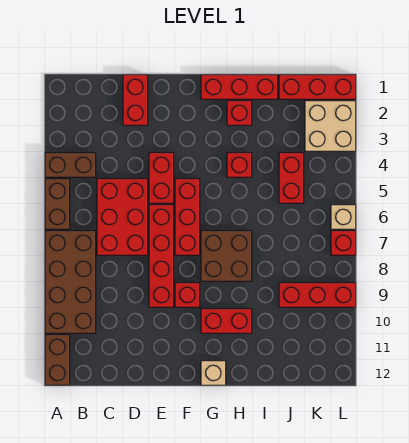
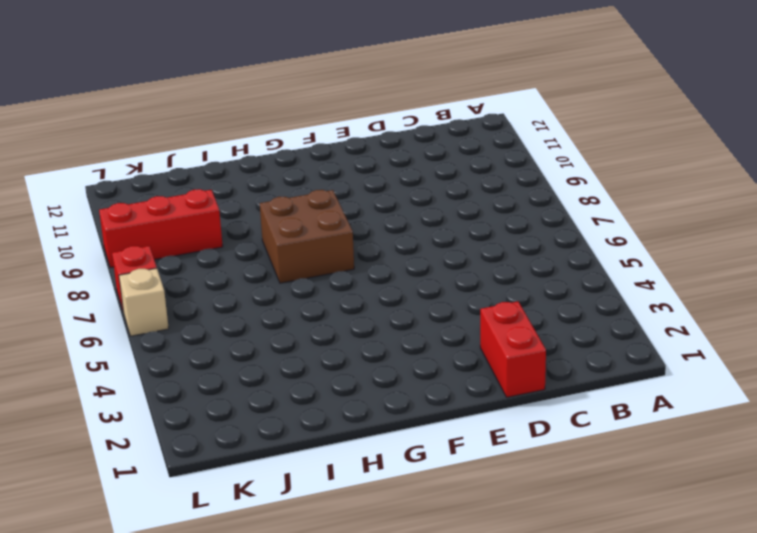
none -> brown brick A4:B4 level 1
none -> brown brick A5:A6 level 1
none -> brown brick A7:B10 level 1

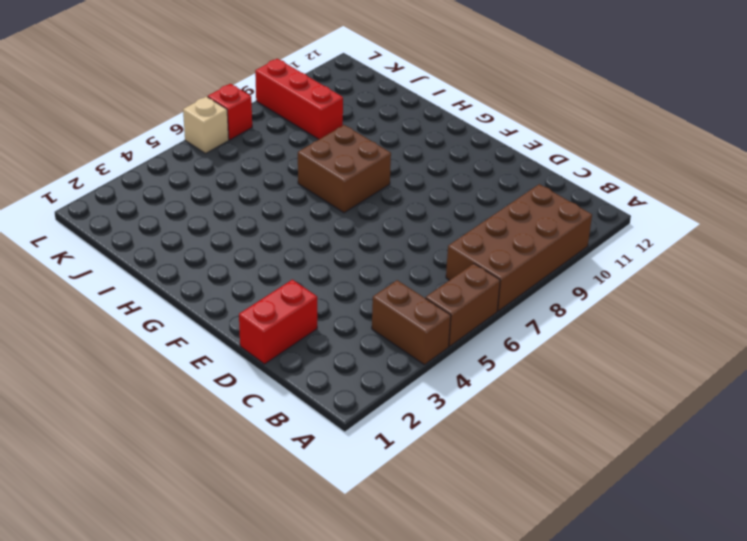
none -> brown brick A11:A12 level 1
none -> red brick C5:D7 level 1
none -> red brick E4:E5 level 1

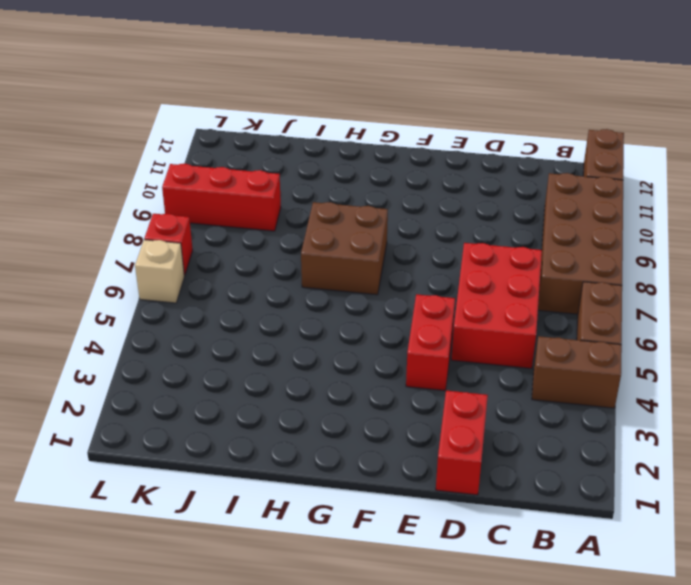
none -> red brick E6:E9 level 1
none -> red brick F5:F7 level 1
none -> red brick F9 level 1

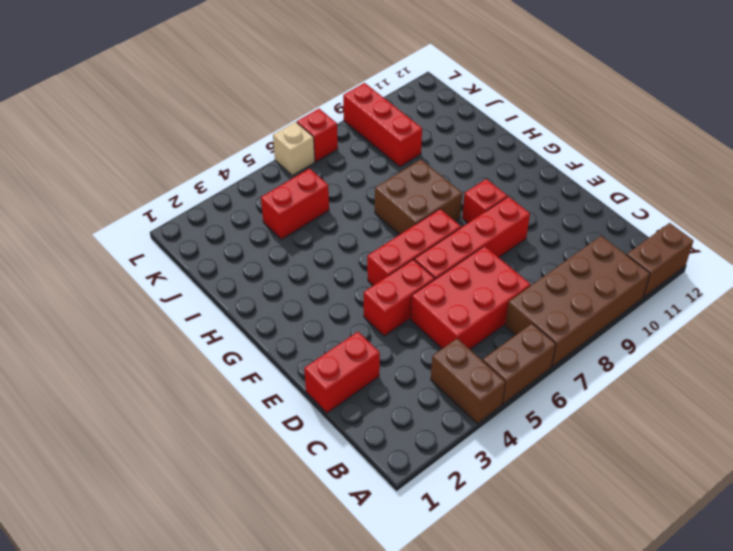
none -> red brick G1:I1 level 1
none -> red brick G10:H10 level 1
none -> tan brick G12 level 1

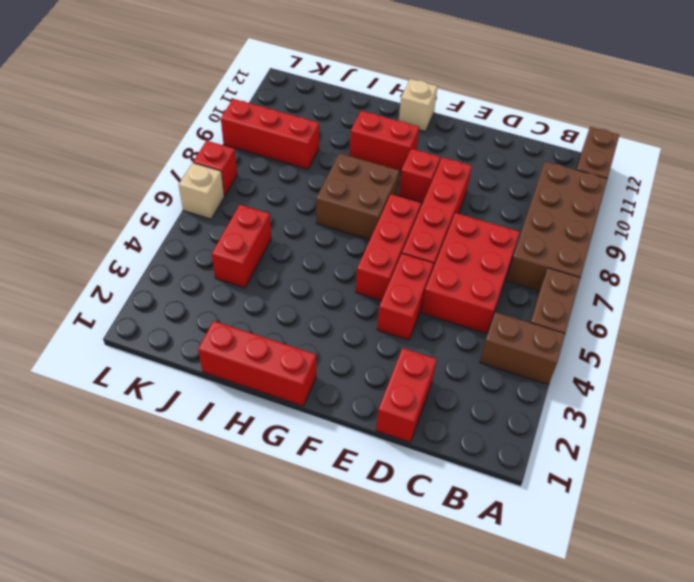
none -> red brick H2 level 1
none -> red brick H4 level 1
none -> red brick J1:L1 level 1

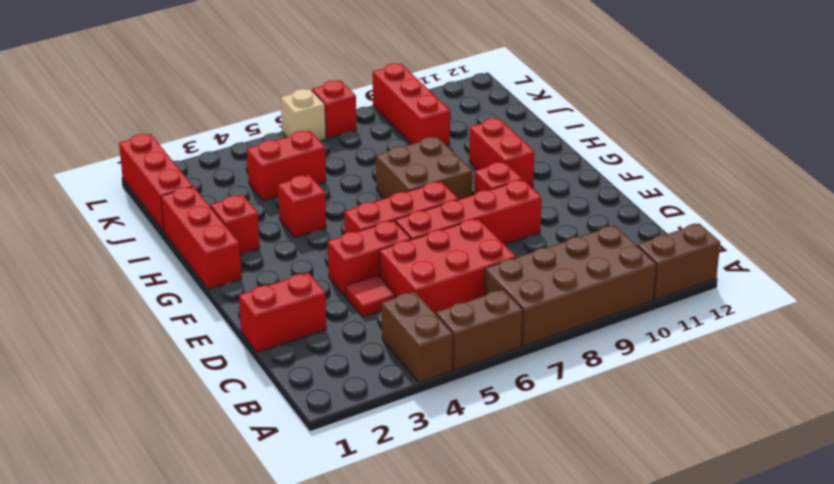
red tile D4 level 1 -> none
none -> tan brick G12 level 1
none -> tan brick K2:L3 level 1

